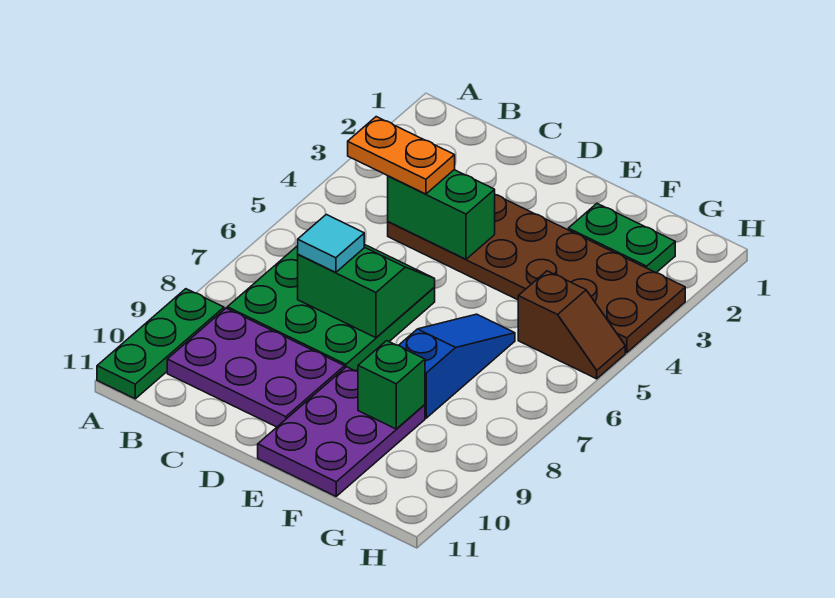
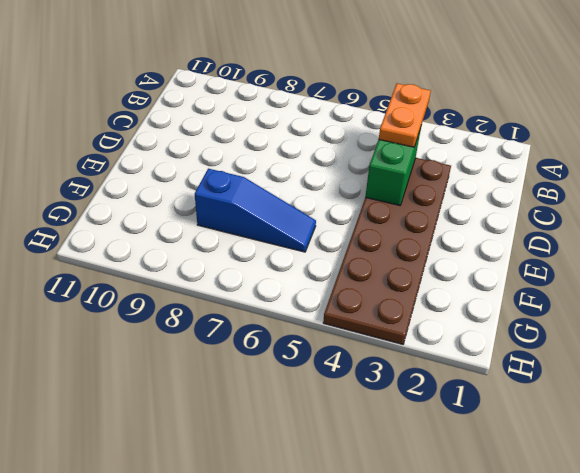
none -> green plate A9:A11 level 1
none -> green plate B6:D8 level 1
none -> purple plate B9:D10 level 1

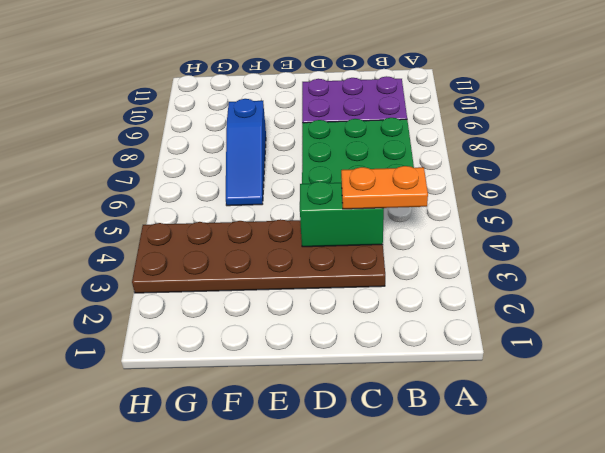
none -> green plate A9:A11 level 1
none -> purple plate E9:F11 level 1
none -> green plate F2:G2 level 1

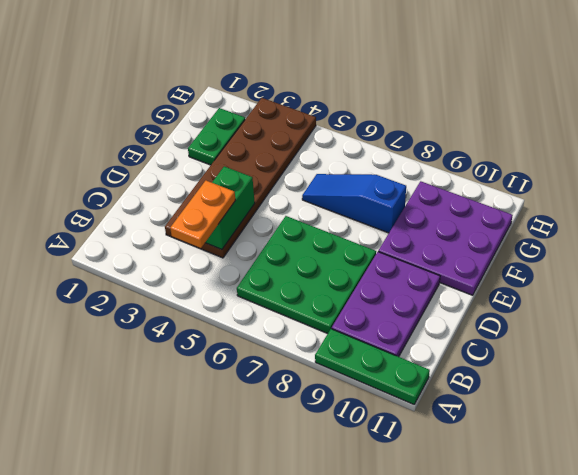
purple plate E9:G11 level 1 -> purple plate E9:F11 level 1
none -> brown slope G5:H5 level 1 top G
none -> green slope C6:D7 level 2 top 7
none -> green brick F9 level 2

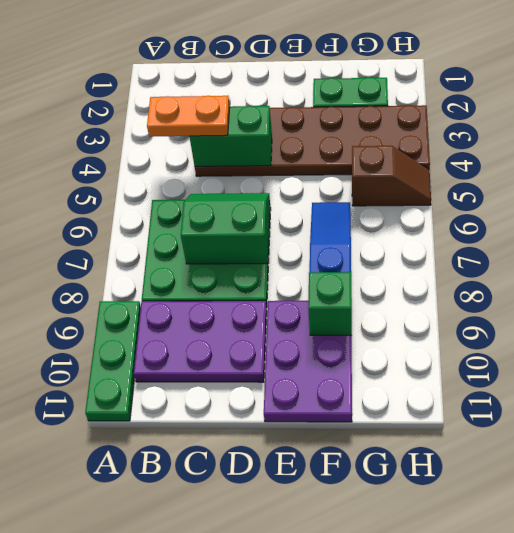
none -> cyan tile C7 level 3

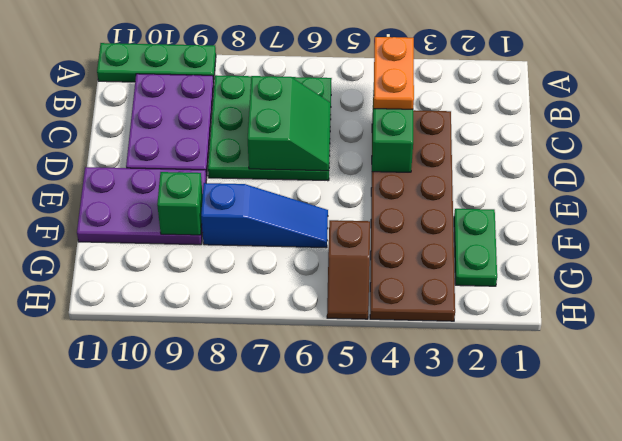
none -> cyan tile C7 level 3

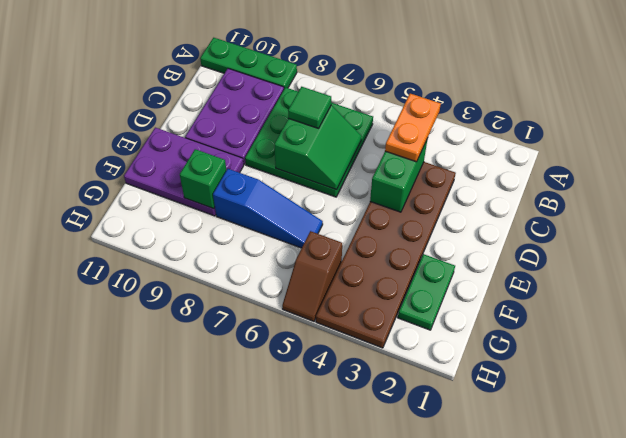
green tile C7 level 3 -> cyan tile C7 level 3

